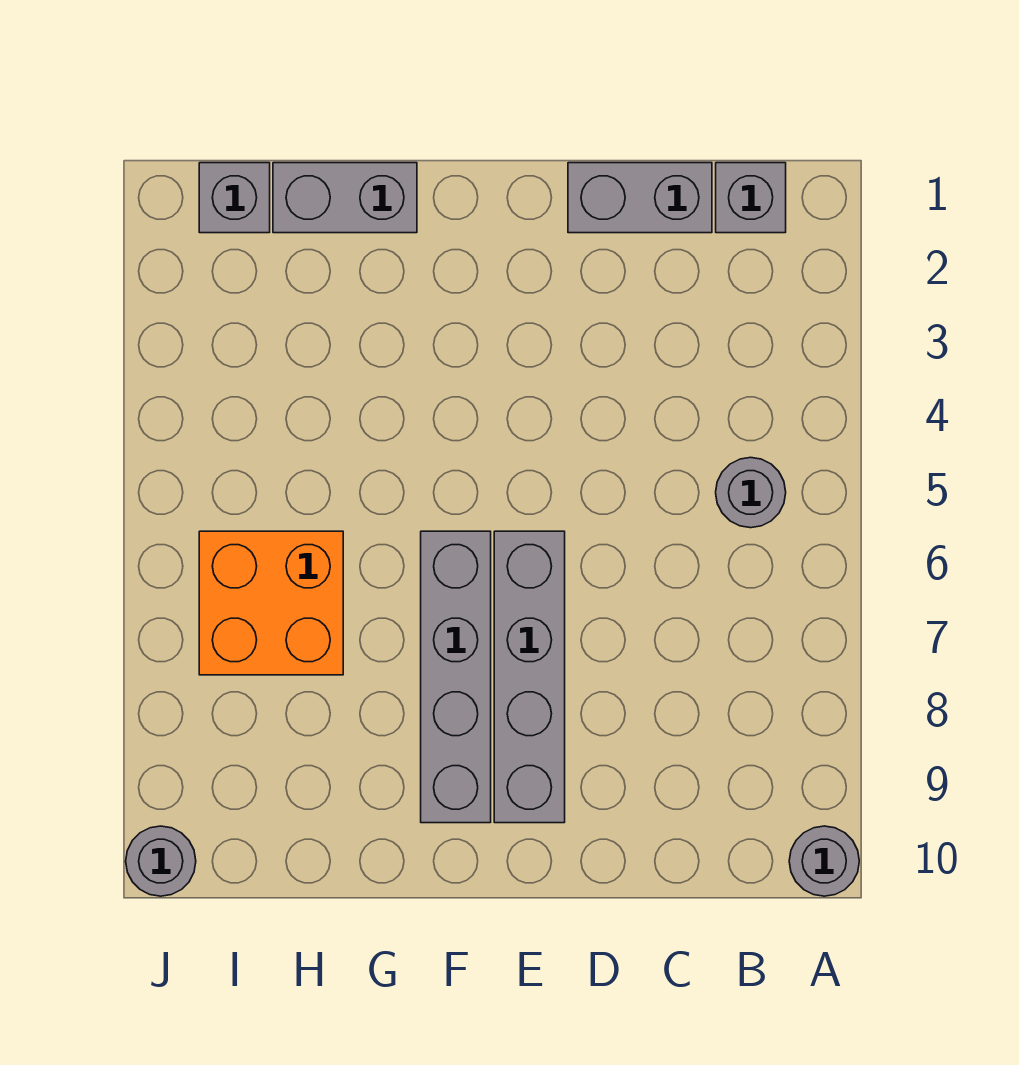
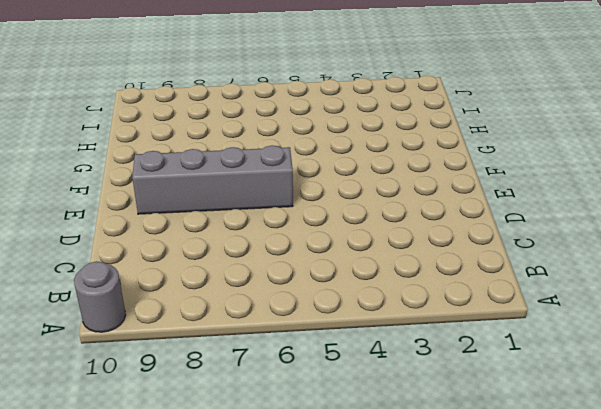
none -> grey brick B1 level 1
none -> grey round brick B5 level 1

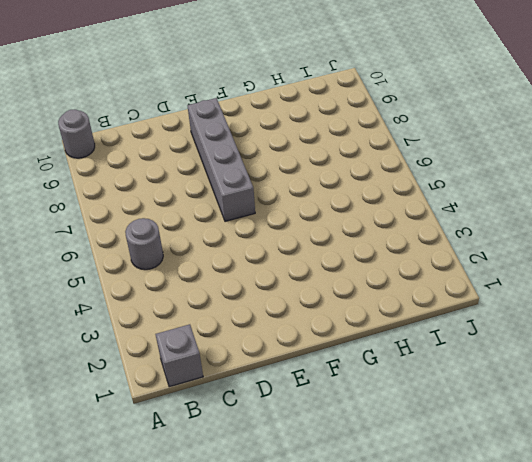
none -> grey brick C1:D1 level 1
none -> grey brick F6:F9 level 1

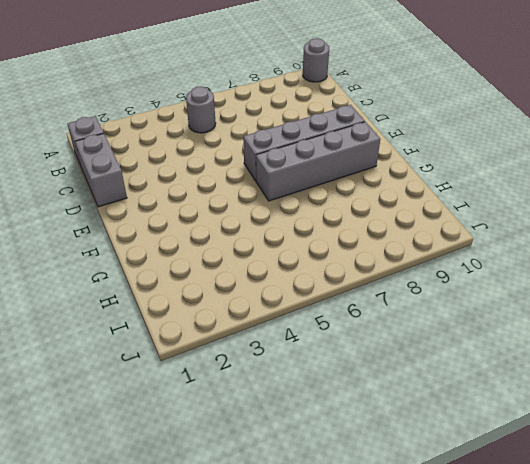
none -> grey brick G1:H1 level 1
none -> orange brick H6:I7 level 1

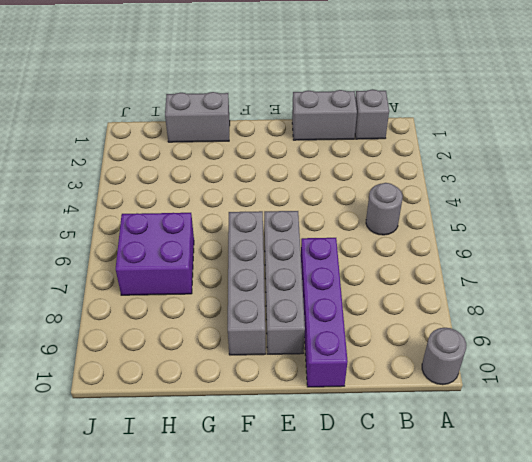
purple brick D7:D10 level 1 -> none
purple brick H6:I7 level 1 -> orange brick H6:I7 level 1
none -> grey brick I1 level 1
none -> grey round brick J10 level 1

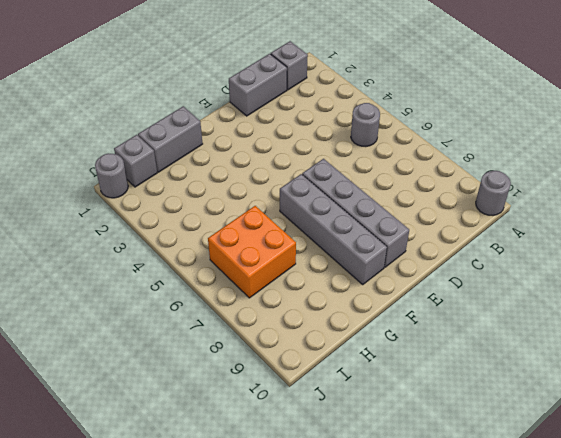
grey round brick J1 level 1 -> grey round brick J10 level 1

